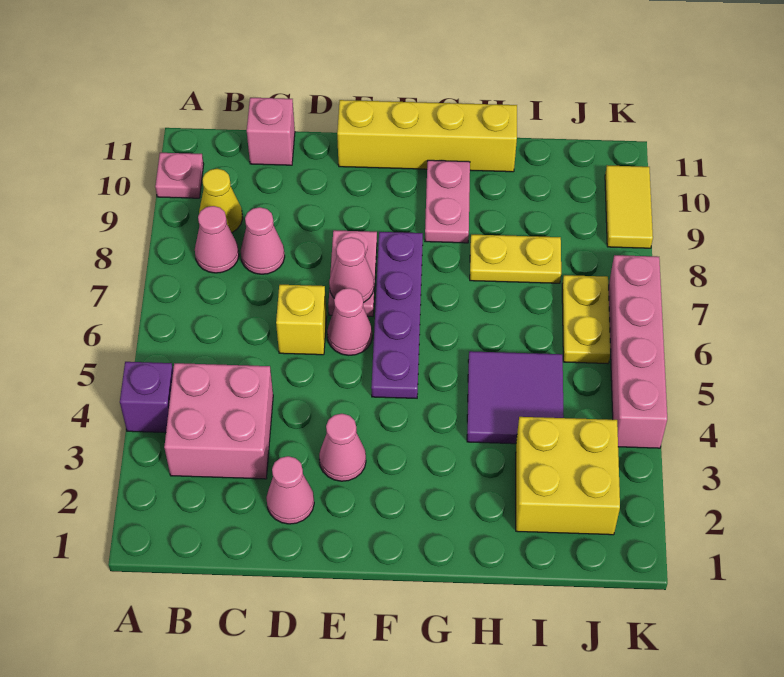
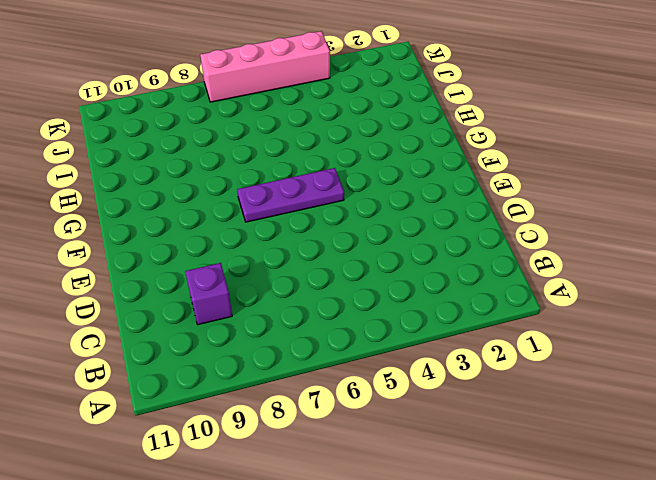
purple brick C9 level 1 -> purple brick A4 level 1
purple plate F5:F7 level 1 -> purple plate F5:F8 level 1
none -> pink plate A10 level 1
none -> pink brick B3:C4 level 1
none -> pink cone B8 level 1

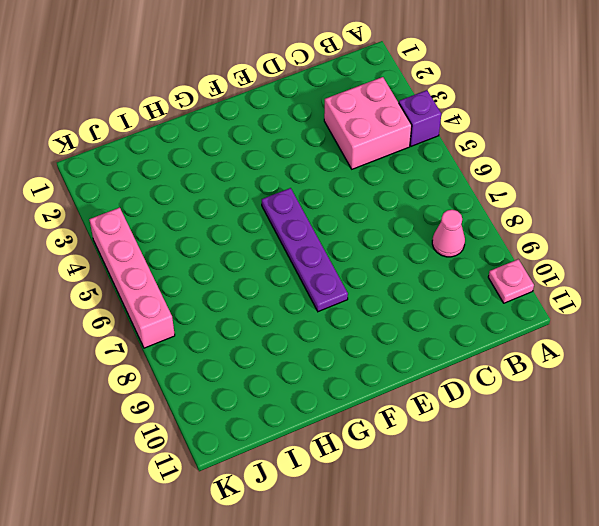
none -> yellow cone B9 level 1
none -> pink cone C8 level 1
none -> pink brick C11 level 1

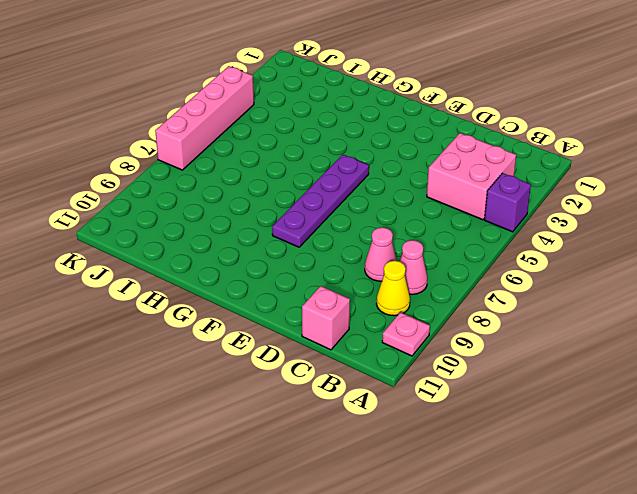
none -> pink cone D2 level 1
none -> yellow brick D6 level 1
none -> pink cone E3 level 1

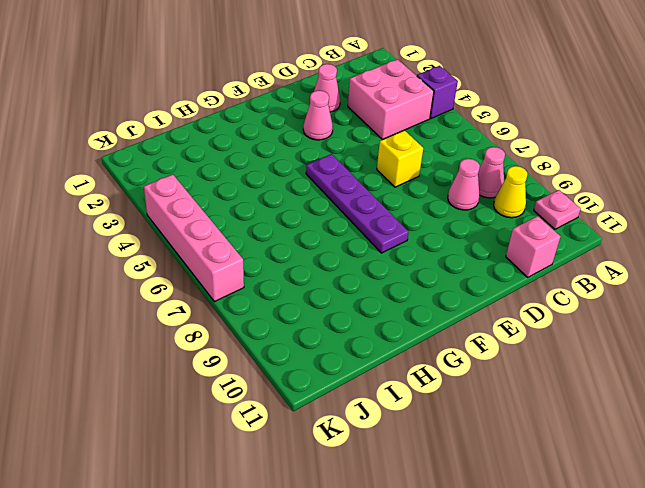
none -> pink cone E6 level 1
none -> pink plate E7:E8 level 1
none -> yellow brick E11:H11 level 1

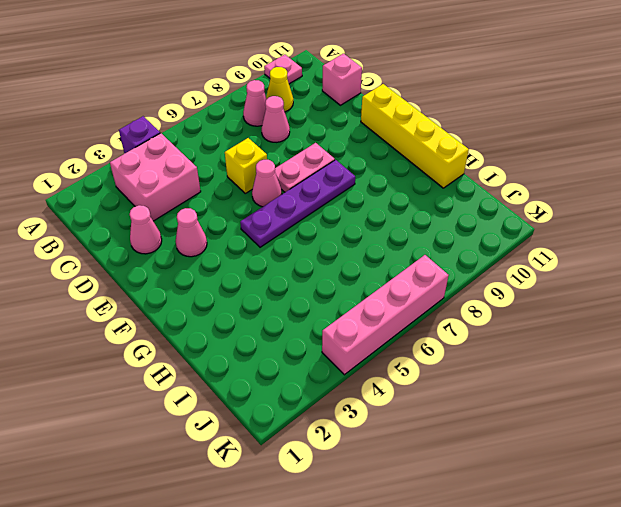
none -> pink plate G9:G10 level 1
none -> purple tile H4:I5 level 1
none -> yellow plate H8:I8 level 1

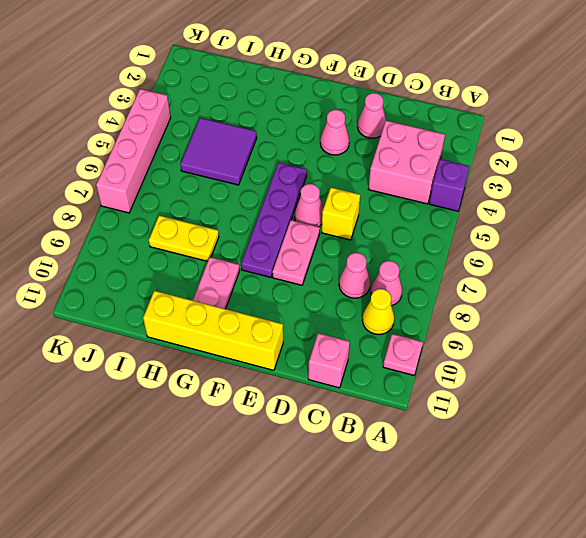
none -> yellow brick I2:J3 level 1
none -> yellow plate J6:J7 level 1
none -> yellow tile K9:K10 level 1

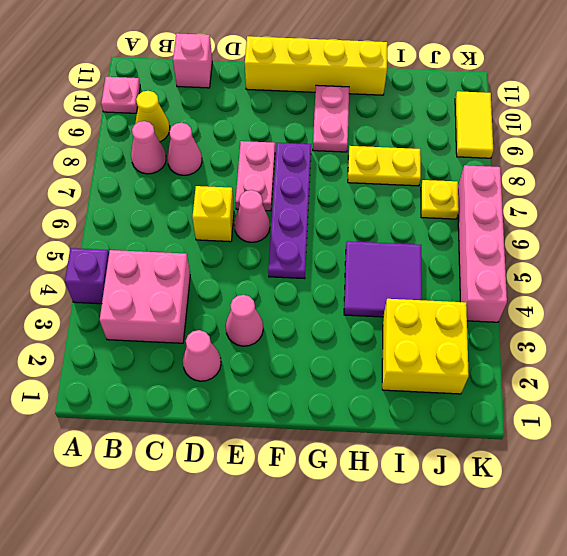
yellow plate J7 level 1 -> yellow plate J6:J7 level 1
none -> pink cone E7 level 2

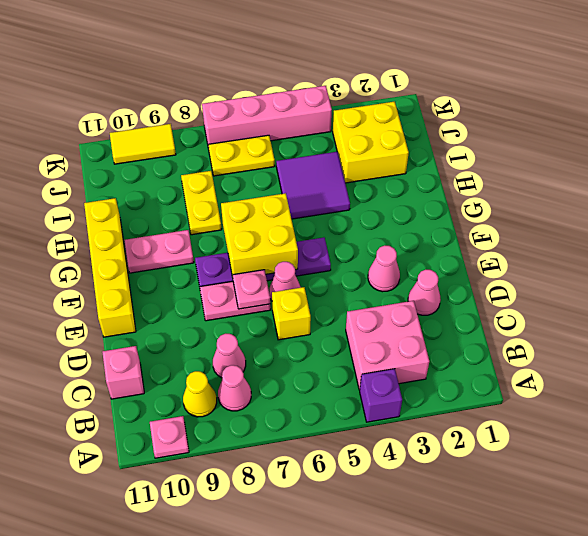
pink plate E7 level 2 -> pink cone E7 level 2
yellow brick F6:G7 level 2 -> none

